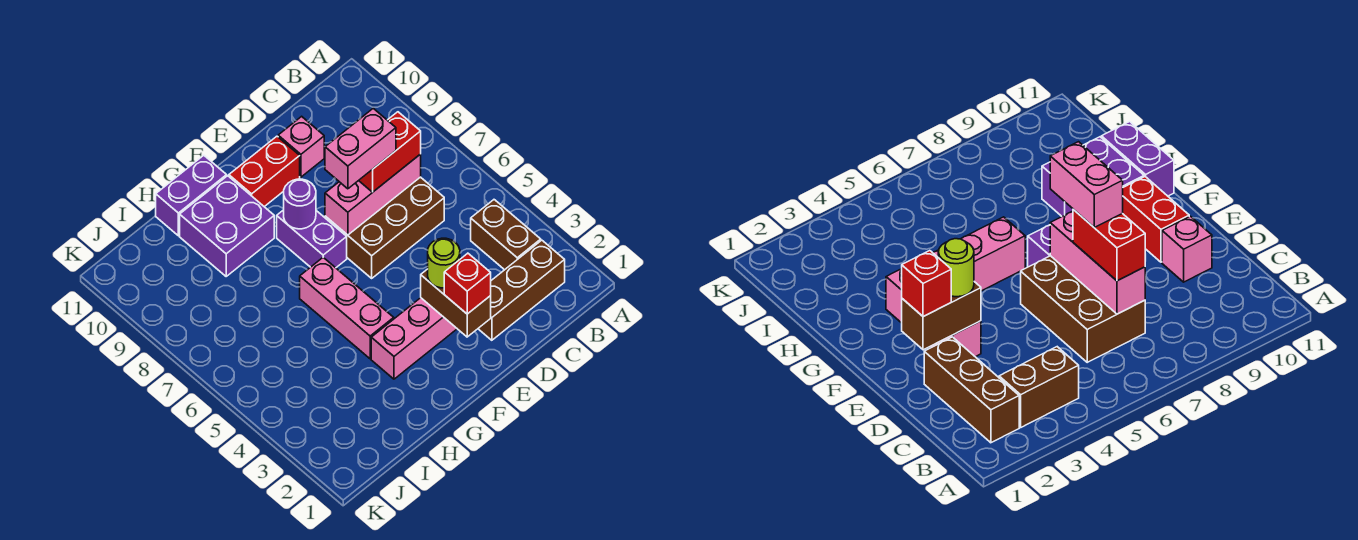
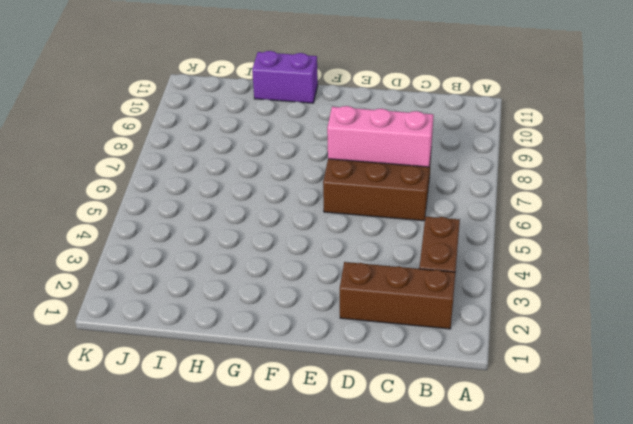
none -> pink brick D10 level 1
none -> pink brick E3:G3 level 1
none -> red brick E10:F10 level 1

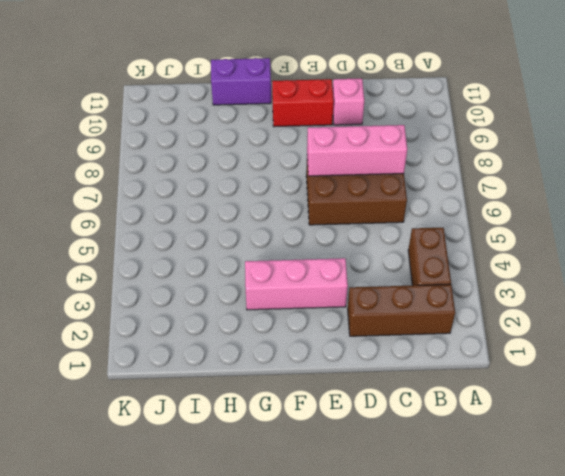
none -> purple brick F7:F8 level 1
none -> pink brick G4:G6 level 1
none -> purple brick G9:H10 level 1

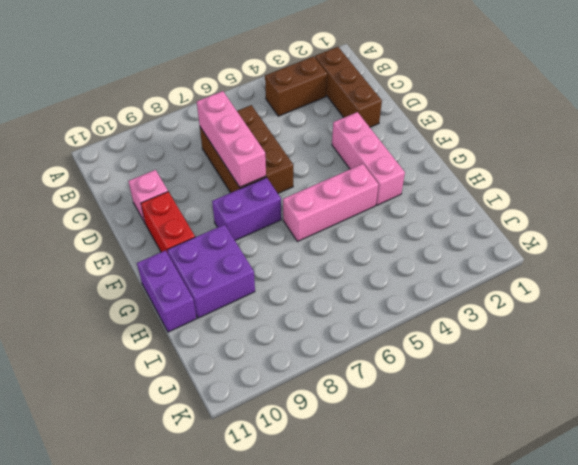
none -> brown brick E2:E3 level 2
none -> purple round brick F8 level 2
none -> red brick C7:D7 level 3

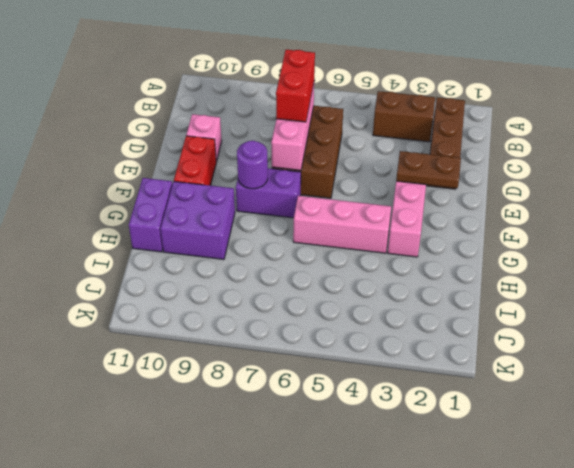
brown plate E2:E3 level 2 -> brown brick E2:E3 level 2
none -> red brick E2 level 3
none -> lime round brick E3 level 3
none -> pink brick D7:E7 level 4

